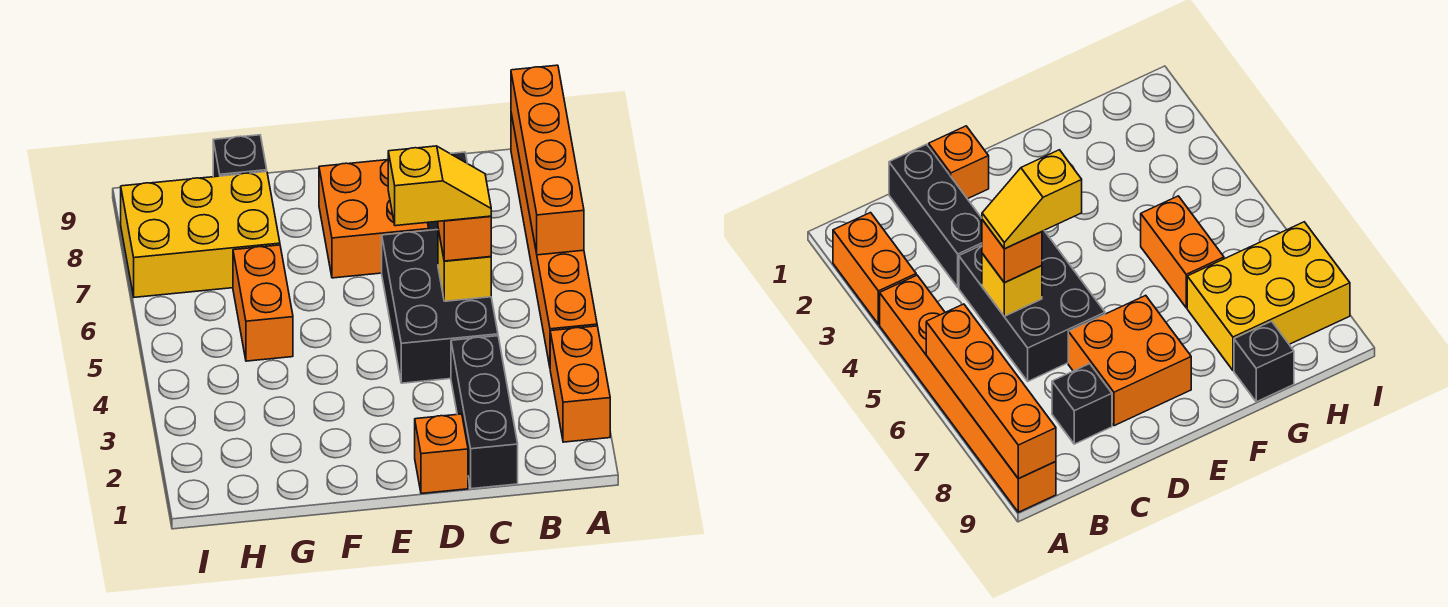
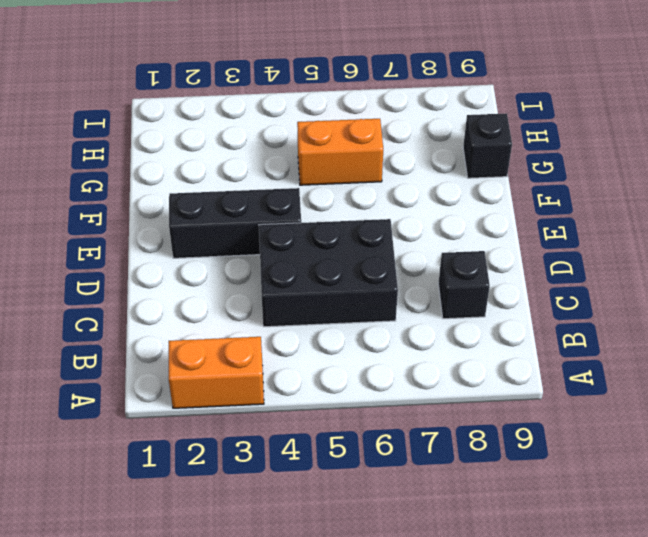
black brick E2:E4 level 1 -> black brick C1:C3 level 1
none -> orange brick A4:A9 level 1
none -> orange brick D1 level 1
none -> orange brick D7:E8 level 1

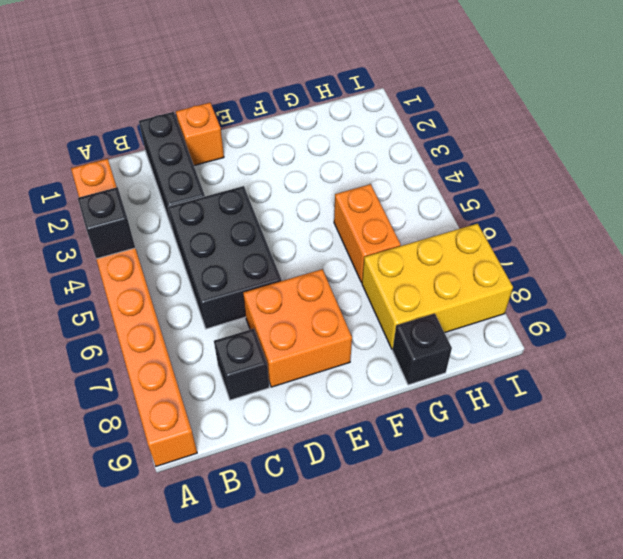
black brick A4 level 2 -> none
none -> orange brick A6:A9 level 2
none -> yellow brick C5 level 2
none -> orange brick C5 level 3

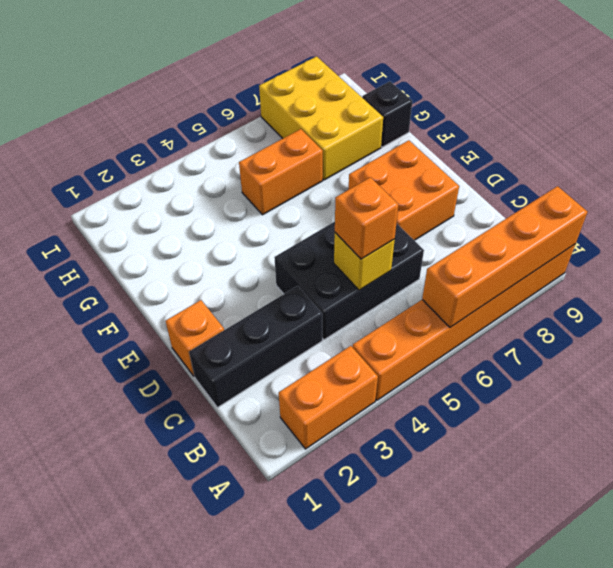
none -> black brick C8 level 1
none -> yellow slope C5:D5 level 4 top D

